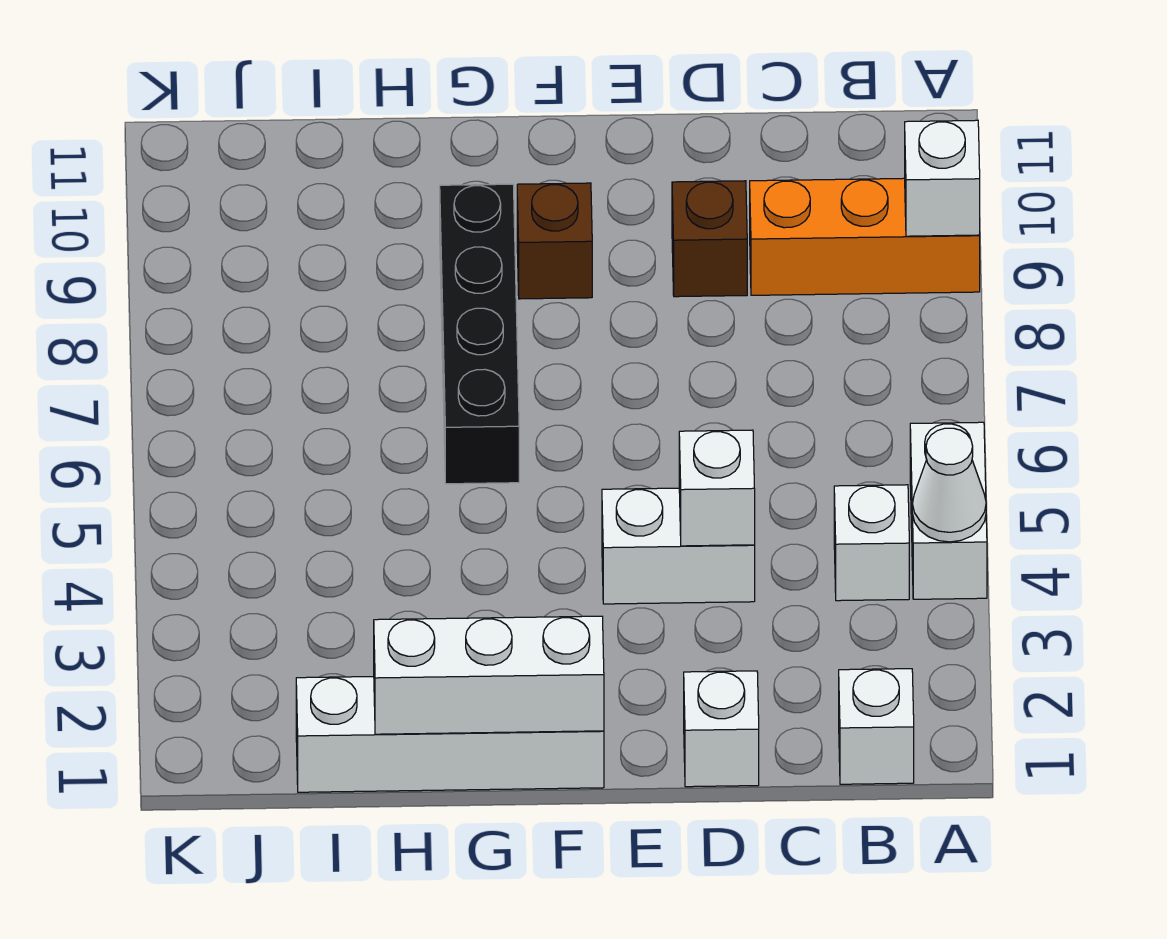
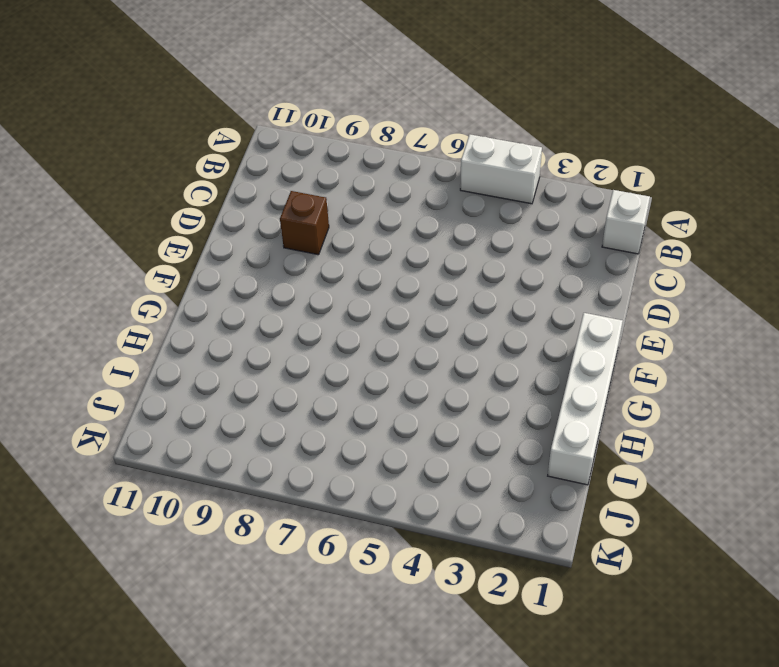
none -> orange brick A9:C9 level 1
none -> white brick B4 level 1
none -> white brick D1 level 1

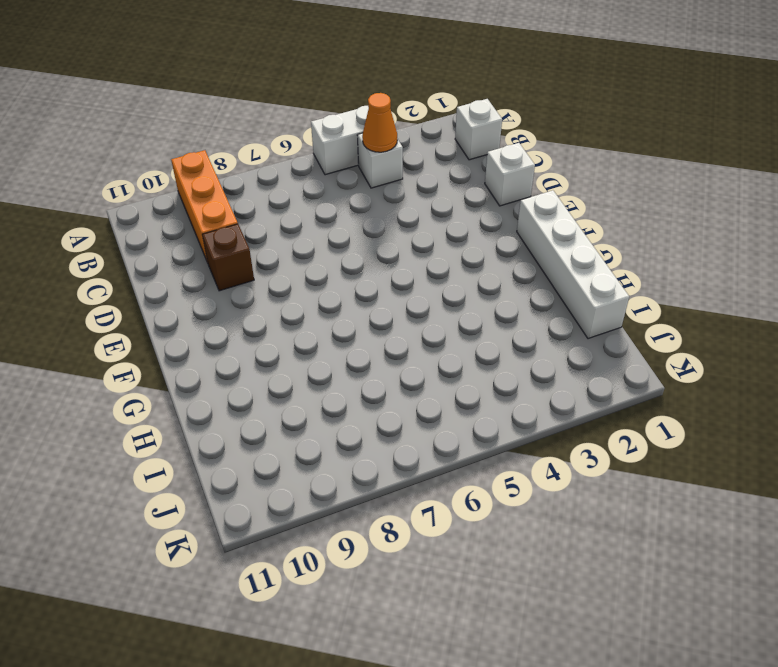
orange cone B4 level 2 -> none
none -> white brick D4:E4 level 1
none -> brown brick F9 level 1
none -> black brick G6:G9 level 1

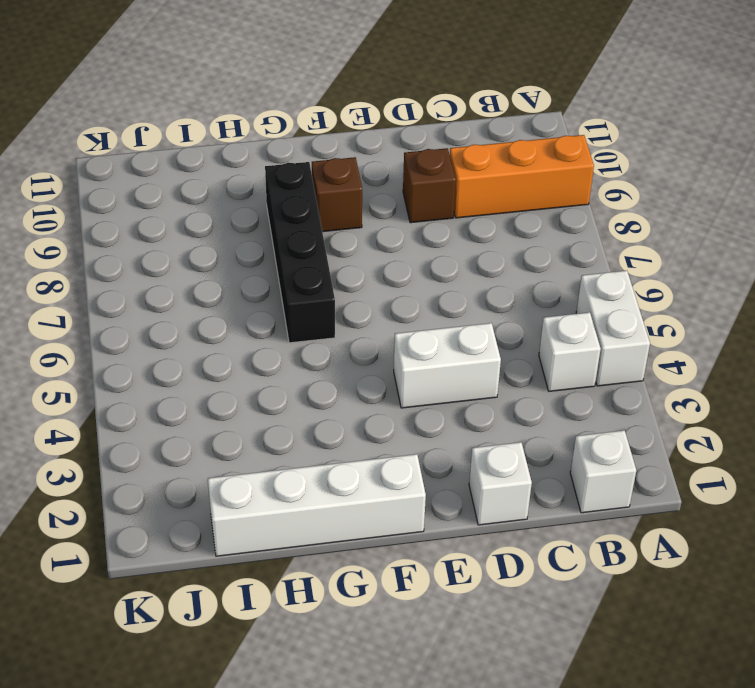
none -> white cone A4 level 2
none -> white brick A9 level 2
none -> white brick D4 level 2

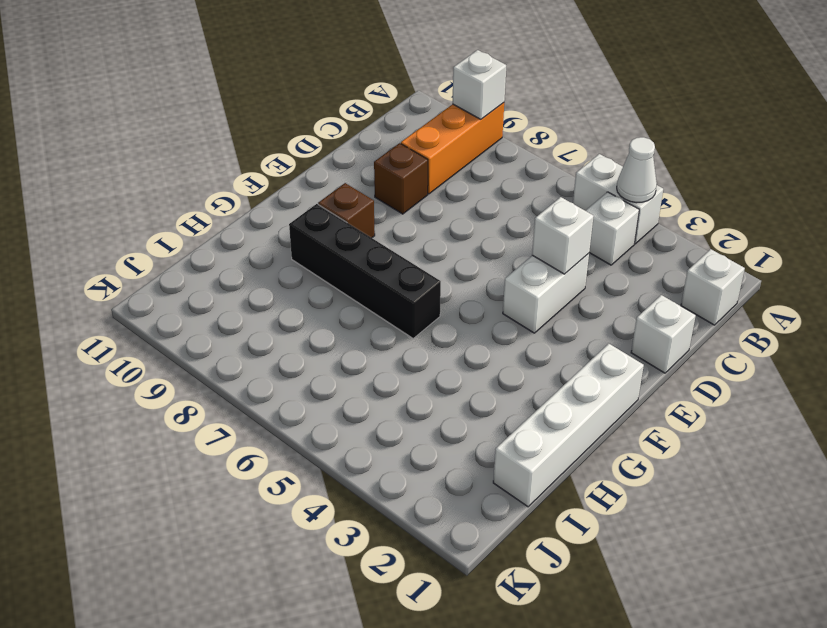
none -> white brick F1:H1 level 2

